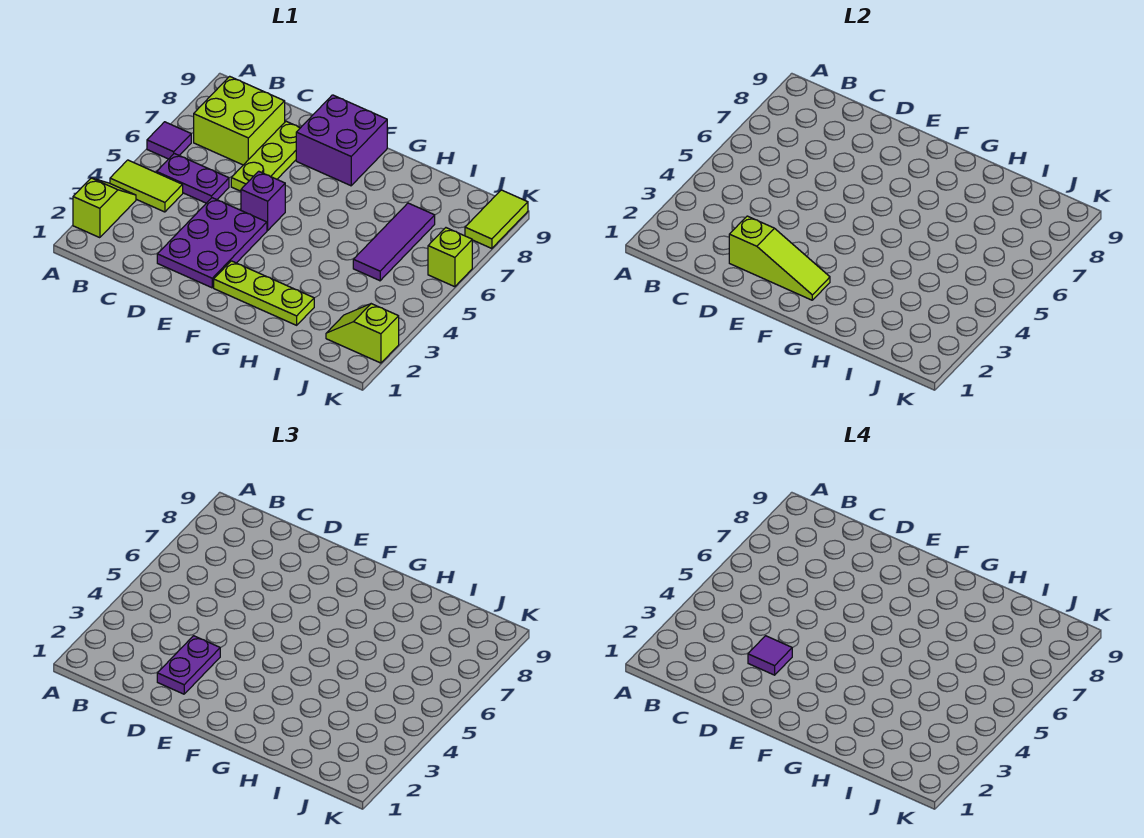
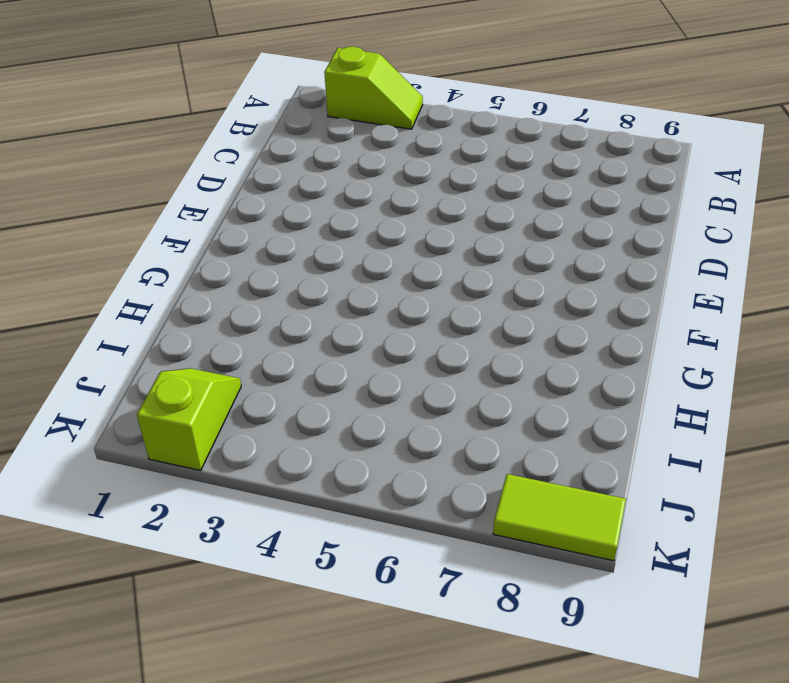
none -> lime tile A4:B4 level 1
none -> purple tile A6 level 1
none -> purple plate B5:C5 level 1

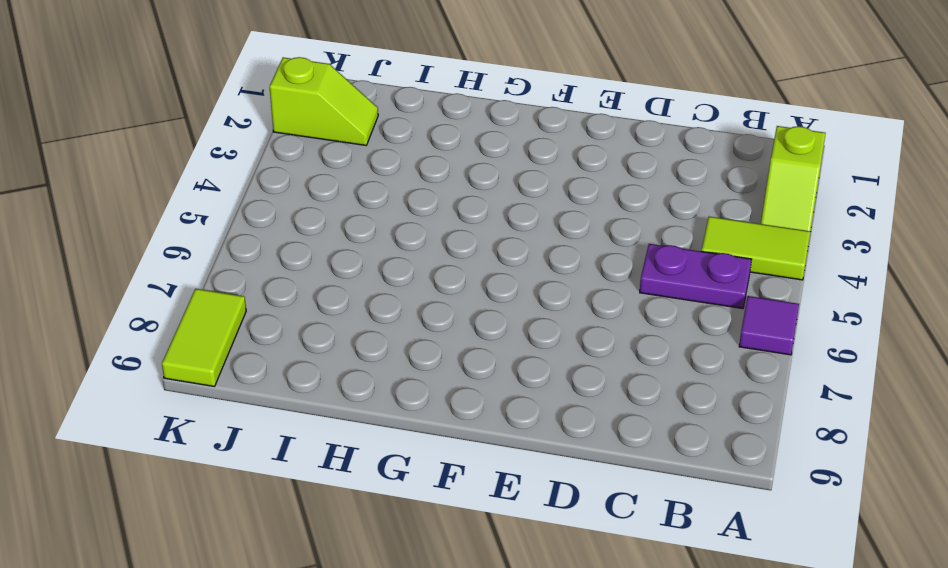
none -> lime brick B7:C8 level 1
none -> purple plate D2:E4 level 1
none -> lime plate D6:D8 level 1

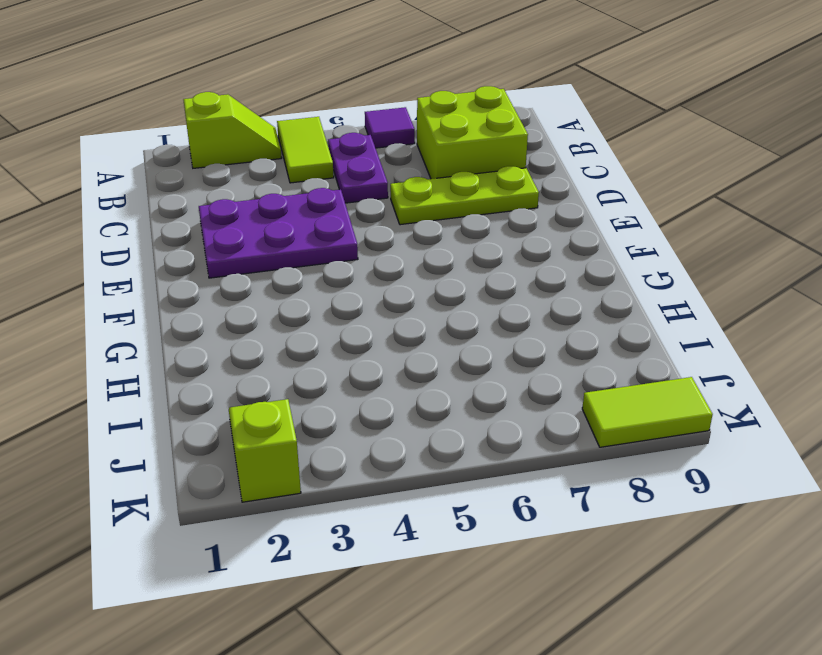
none -> purple brick E5 level 1
none -> purple brick E8:F9 level 1
none -> lime plate F2:H2 level 1

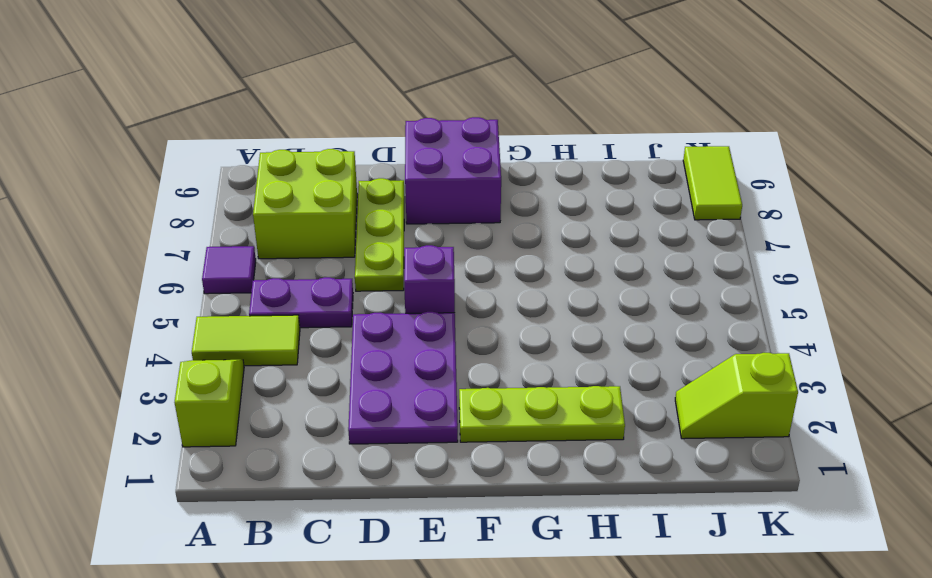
none -> purple tile I5:I7 level 1
none -> lime brick K6 level 1
none -> lime slope D2:F2 level 2 top D

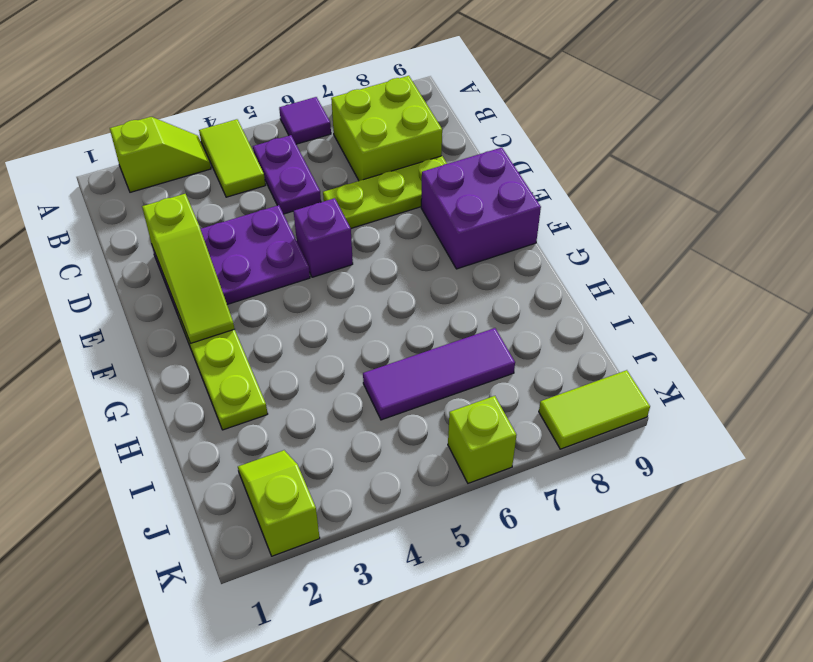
none -> purple plate D2:D3 level 3
none -> purple tile D3 level 4

